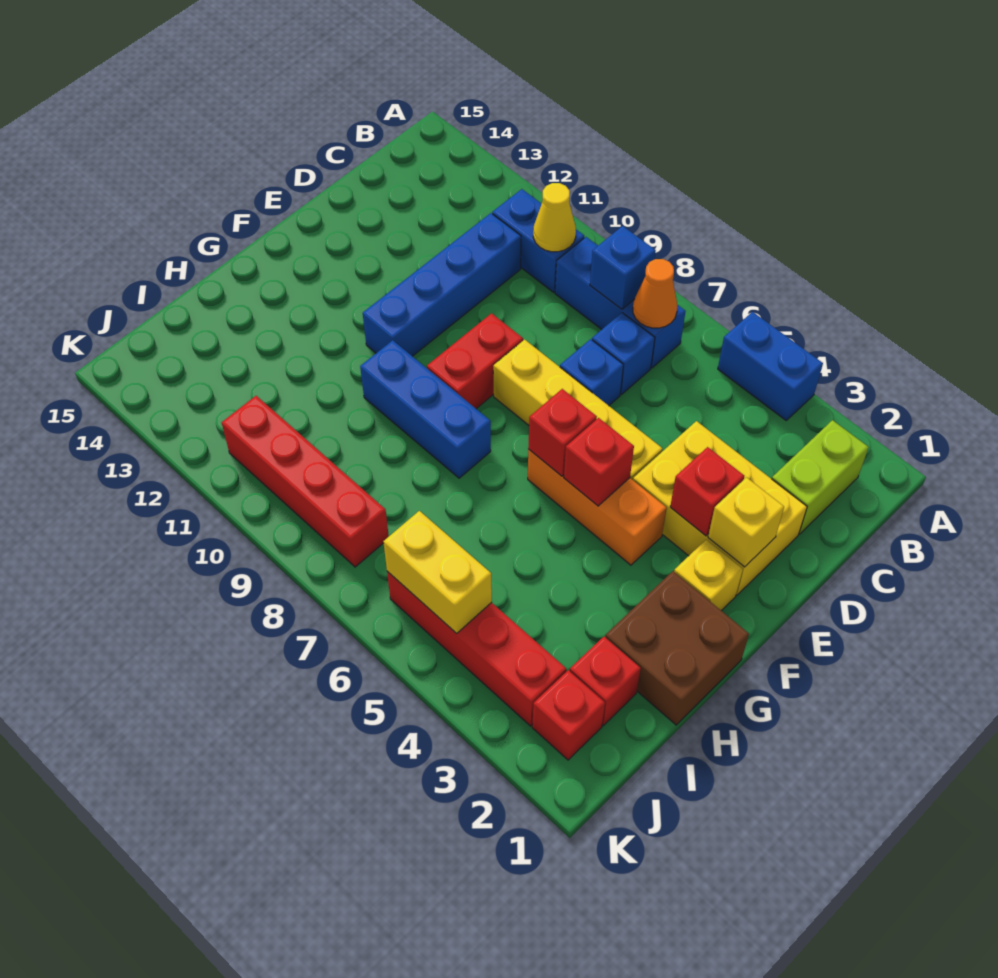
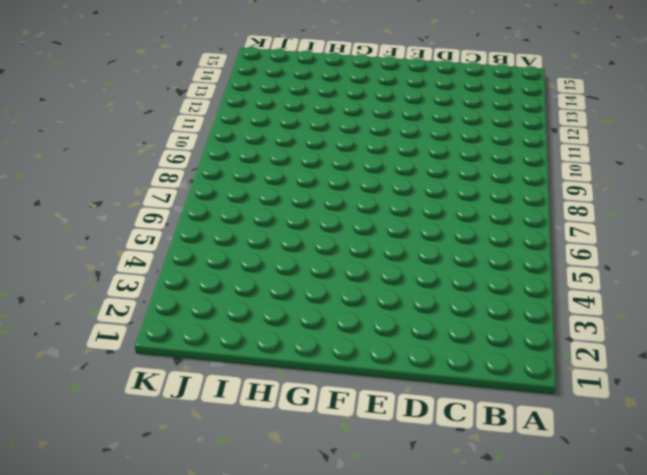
none -> blue brick A4:A5 level 1
none -> lime brick B2:C2 level 1
none -> blue brick B7:B9 level 1

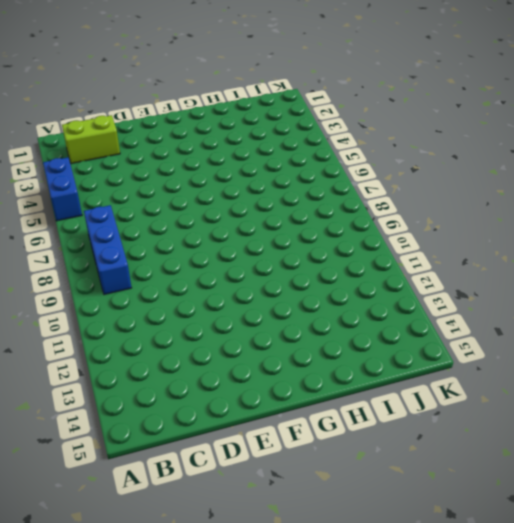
none -> blue brick B10:B11 level 1
none -> blue brick C7 level 1
none -> blue brick C11:F11 level 1

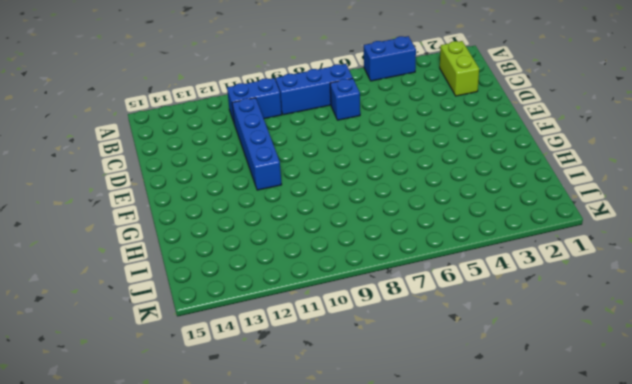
none -> yellow brick D2:E4 level 1
none -> blue brick D7 level 1
none -> yellow brick E5:E8 level 1

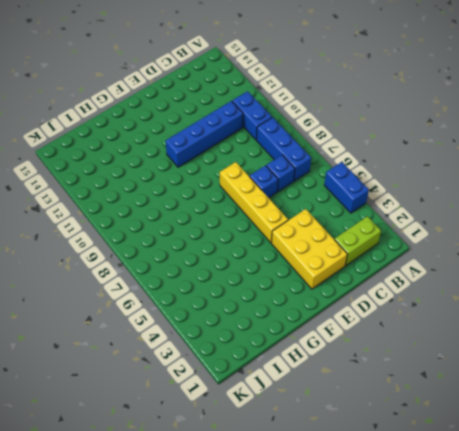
none -> red brick E9:F9 level 1
none -> yellow brick F2 level 1
none -> orange brick F4:F6 level 1

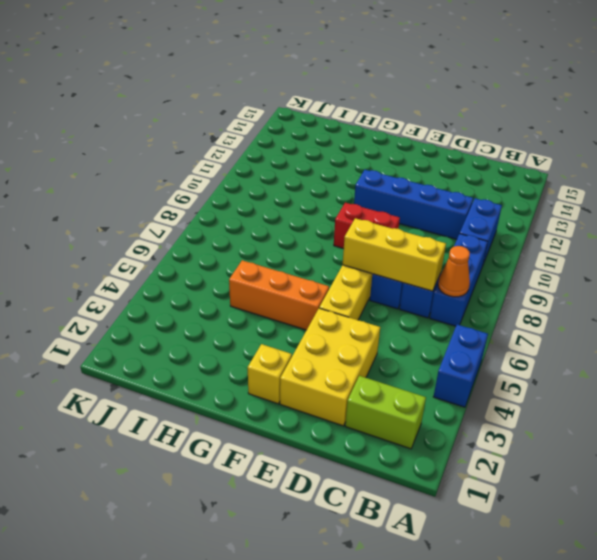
yellow brick C7:E7 level 2 -> none
orange brick F5:H5 level 1 -> orange brick F4:F6 level 1
none -> brown brick G1:H2 level 1
none -> blue brick G8:G10 level 1
none -> red brick I2 level 1

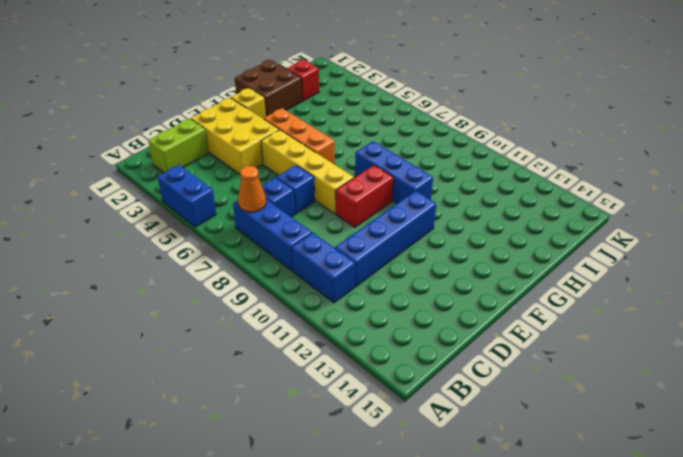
none -> red brick J2 level 1
none -> red brick J3:J6 level 1
none -> red brick J8:J11 level 1

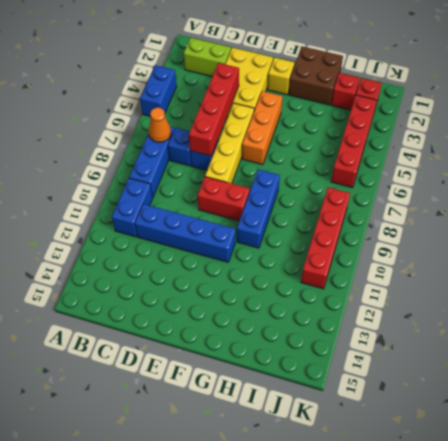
red brick D4:D7 level 2 -> none
none -> blue brick B8 level 2
none -> yellow cone B10 level 2
none -> yellow brick E2 level 2

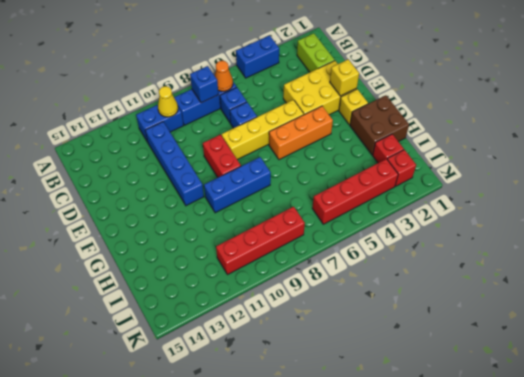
none -> red brick E3 level 2
none -> red brick F5 level 2
none -> red brick F6 level 2

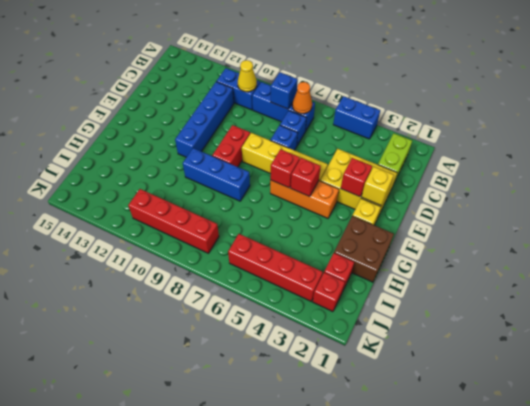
none -> yellow brick J5:J6 level 2

